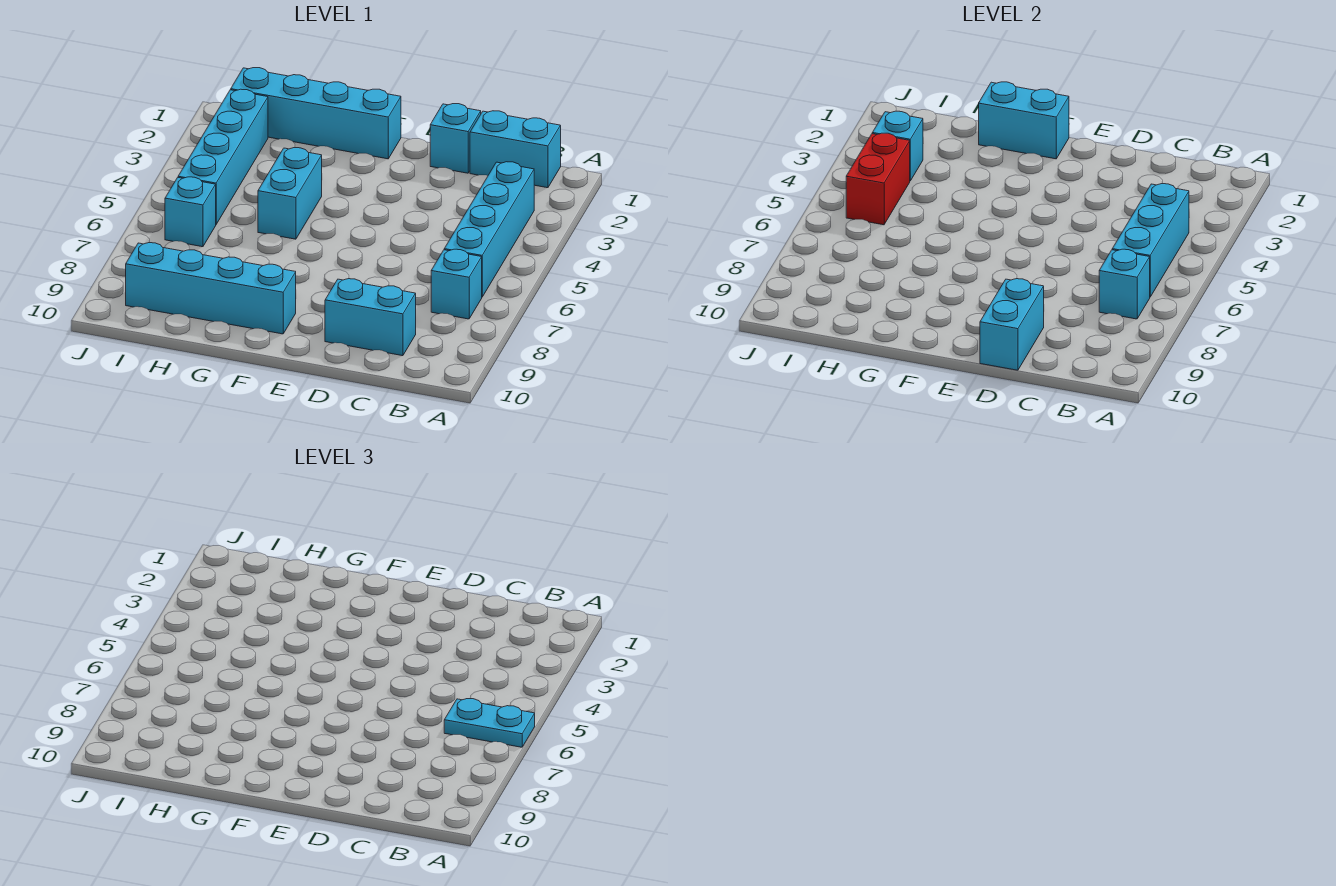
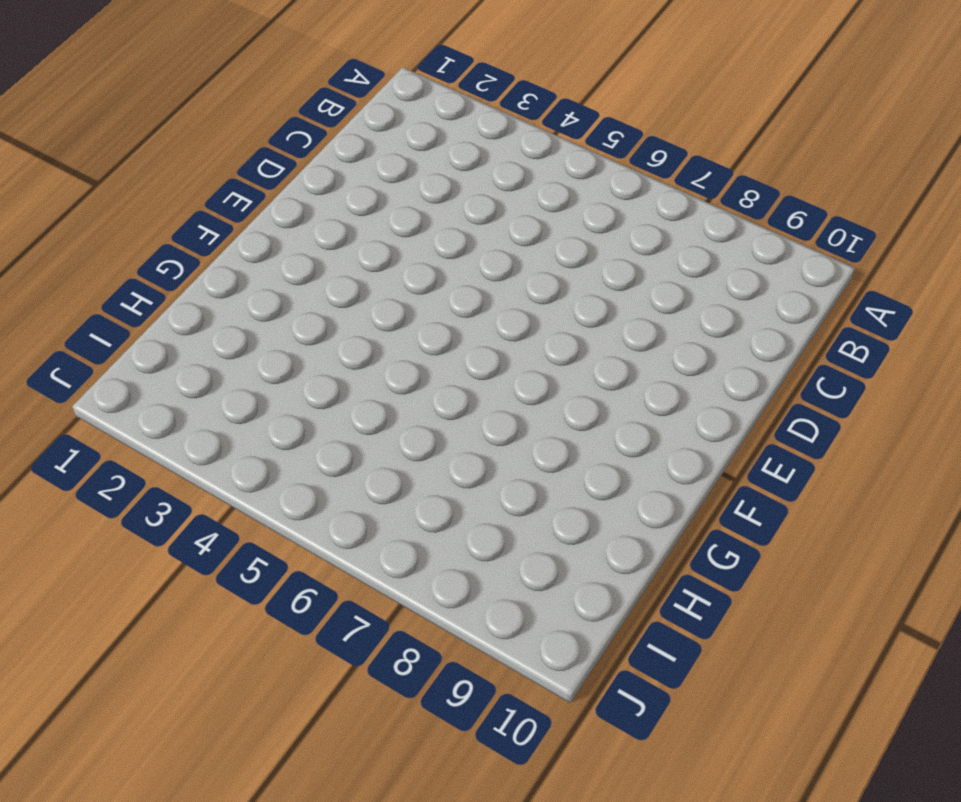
none -> cyan brick B1:C1 level 1
none -> cyan brick B3:B6 level 1
none -> cyan brick B7 level 1

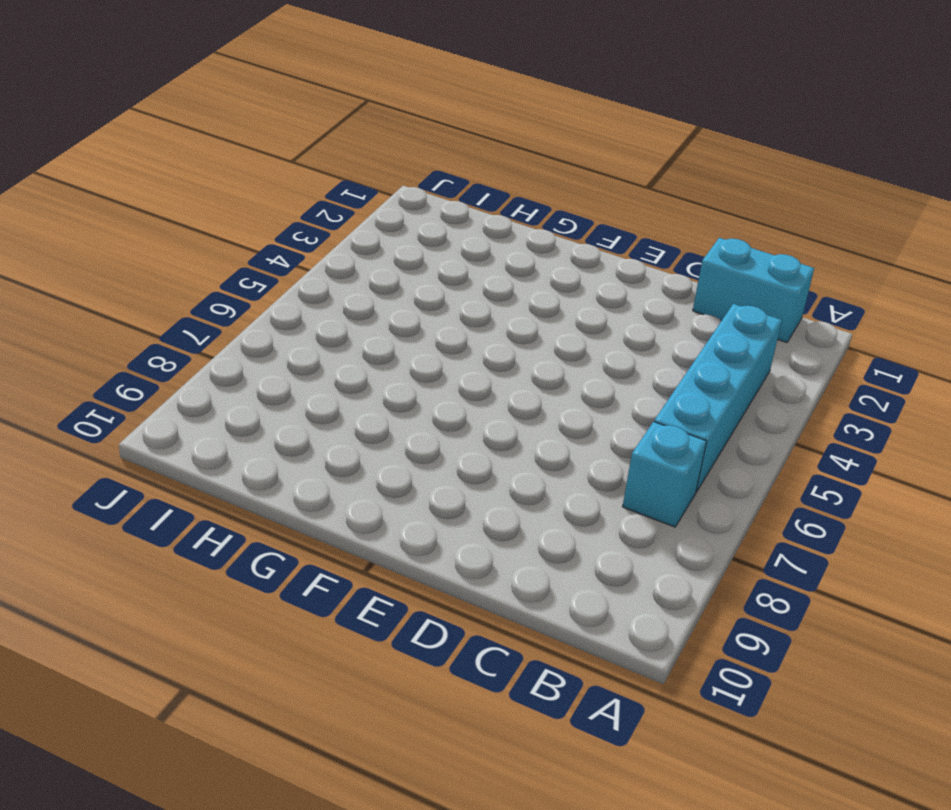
none -> cyan brick C9:D9 level 1
none -> cyan brick D1 level 1
none -> cyan brick F1:I1 level 1

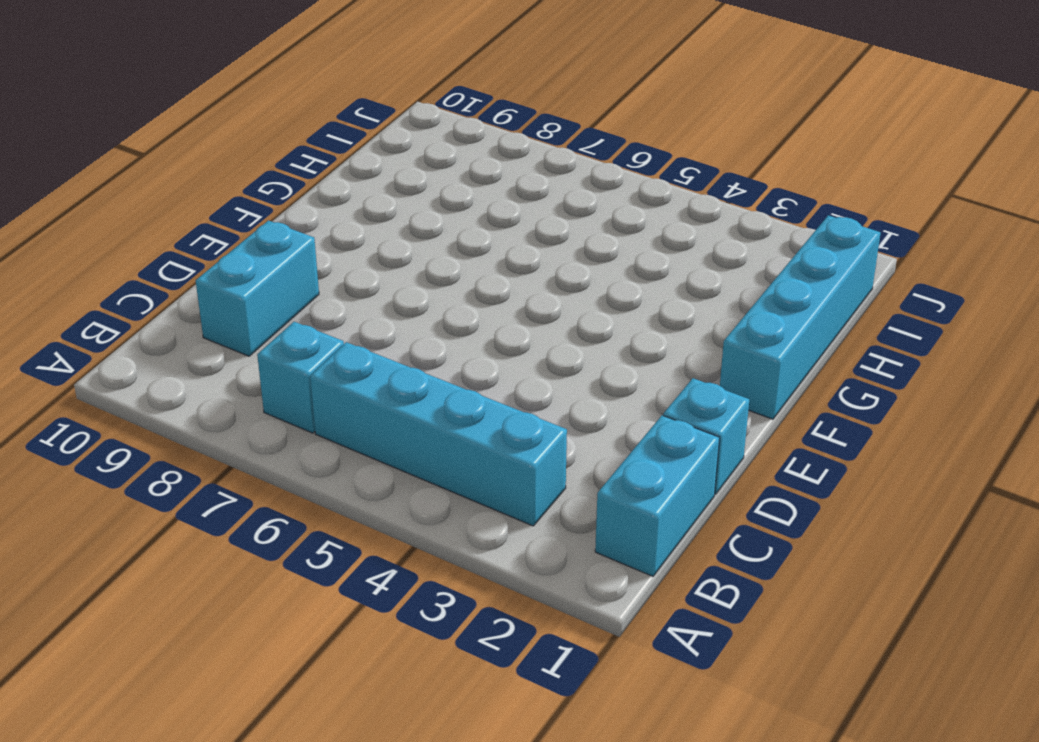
none -> cyan brick F9:I9 level 1
none -> cyan brick G4:G5 level 1
none -> cyan brick I2:I5 level 1

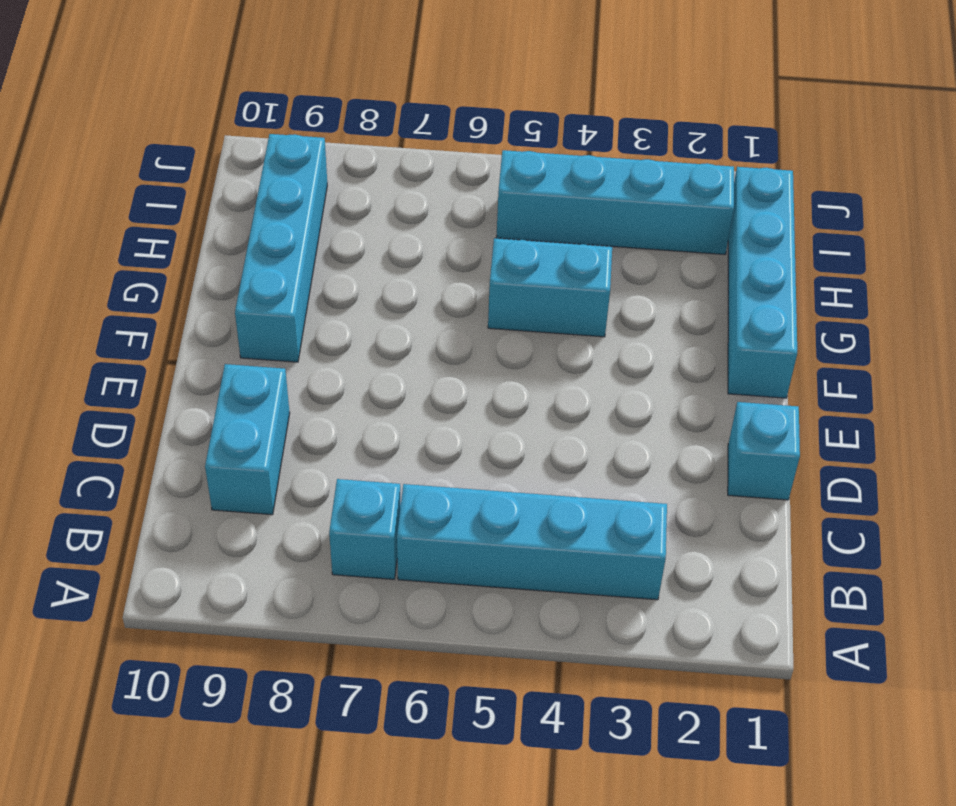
none -> cyan brick B1:C1 level 1
none -> cyan brick I6 level 1
none -> cyan brick B4:B6 level 2

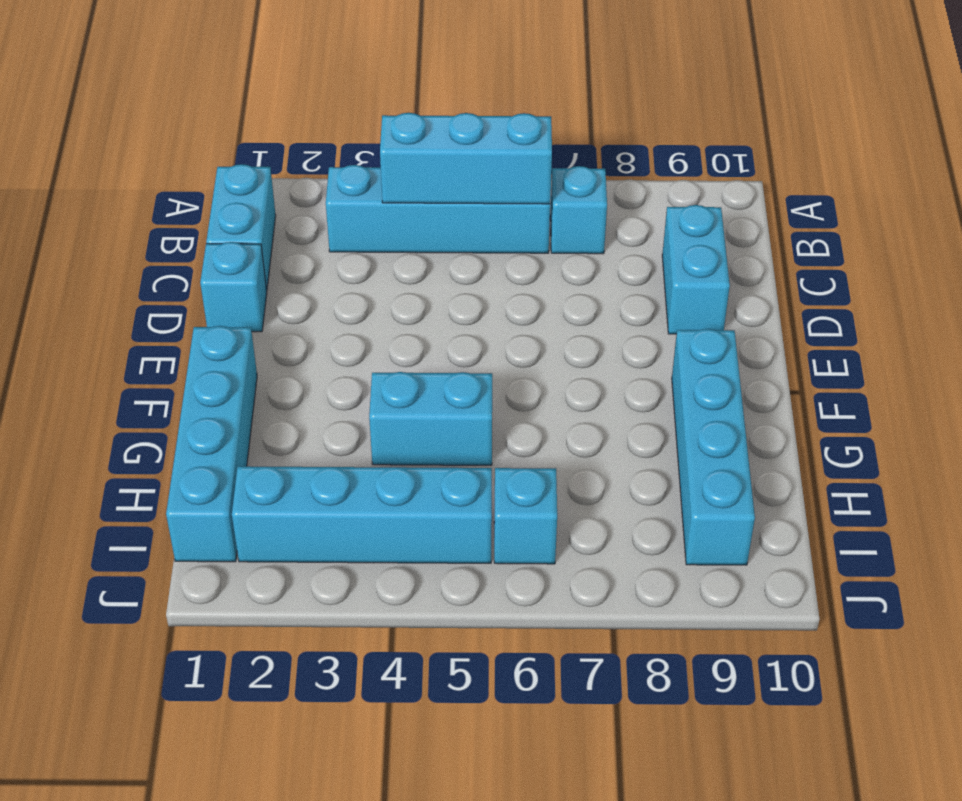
none -> cyan brick B7 level 2
none -> cyan brick D9:D10 level 2
none -> cyan brick F1:G1 level 2

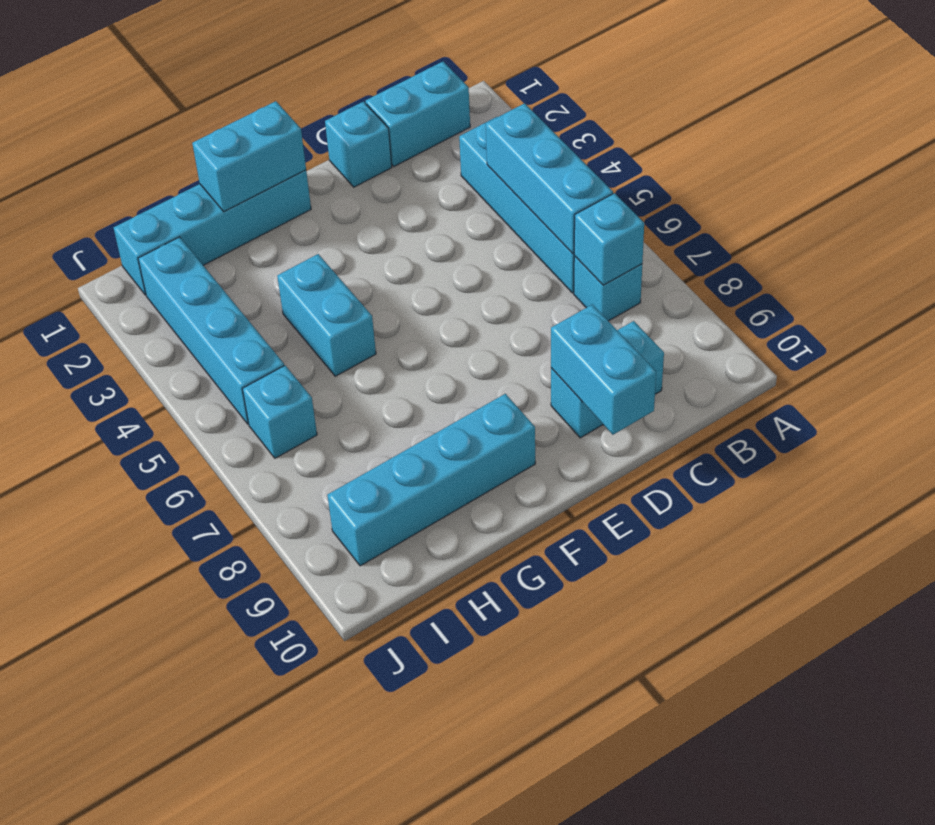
none -> cyan brick I3 level 2
none -> red brick I4:I5 level 2
none -> cyan plate A6:B6 level 3

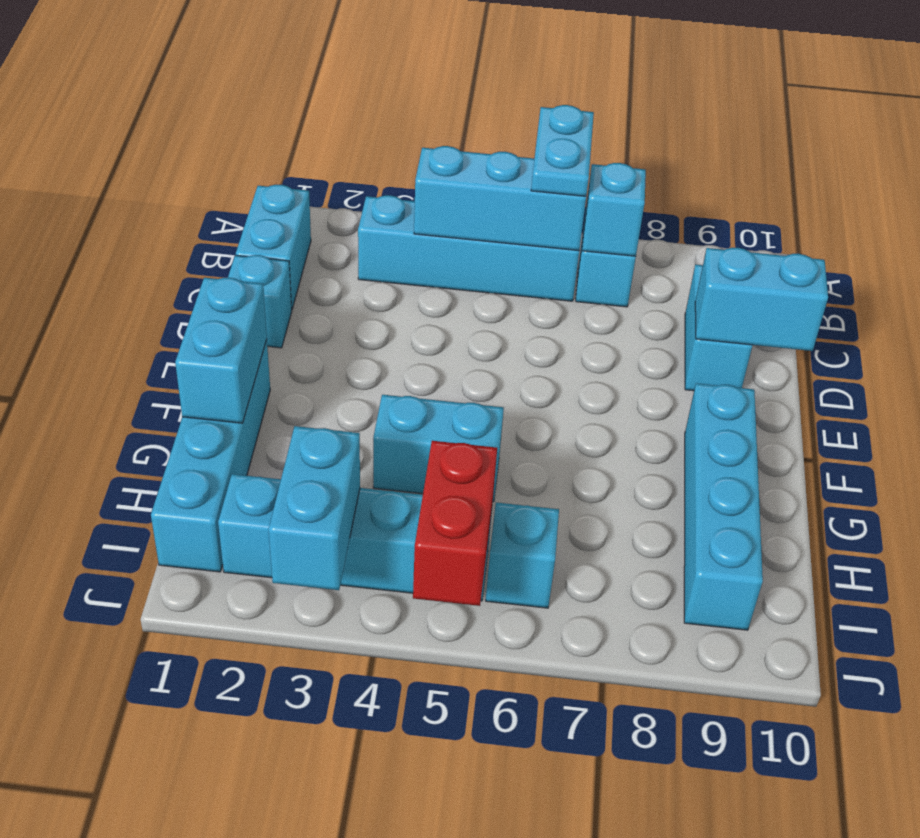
cyan brick I3:J3 level 2 -> cyan brick I3 level 2
red brick I5:J5 level 2 -> red brick I4:I5 level 2

